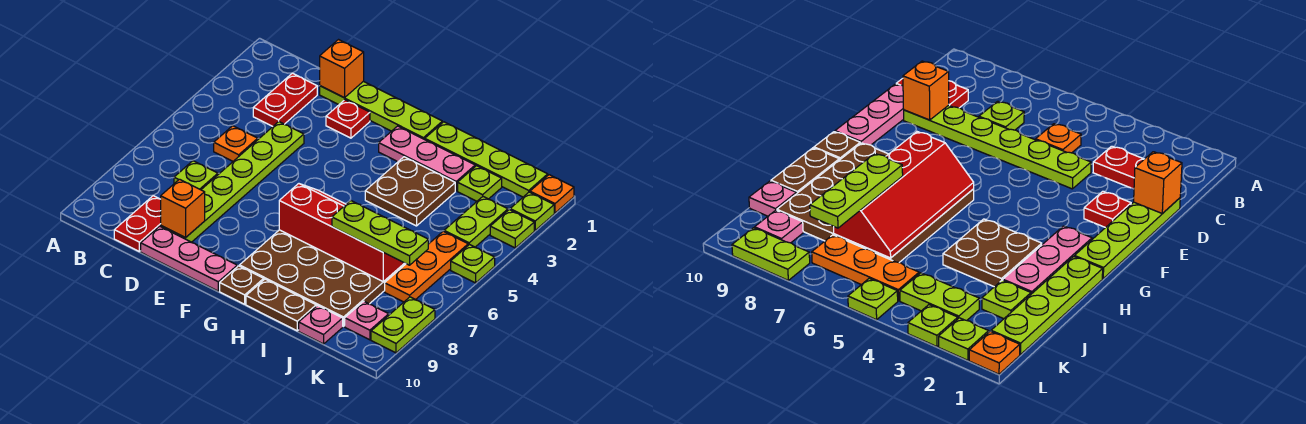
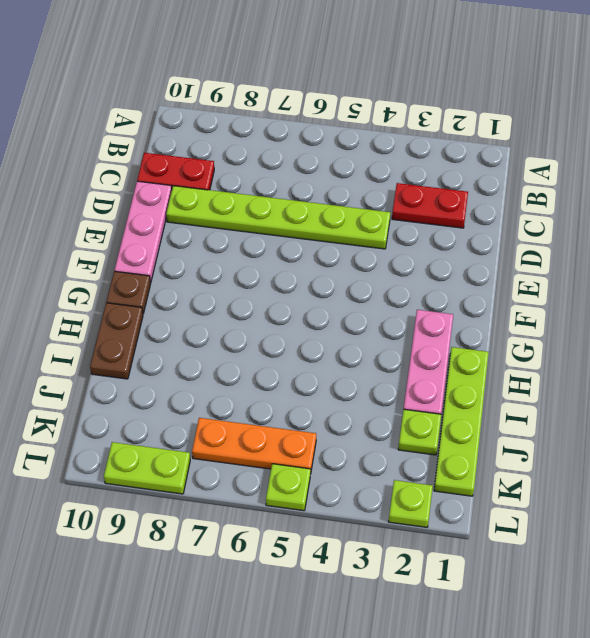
none -> orange plate C5 level 1
none -> lime plate C7 level 1
none -> lime plate D1:G1 level 1

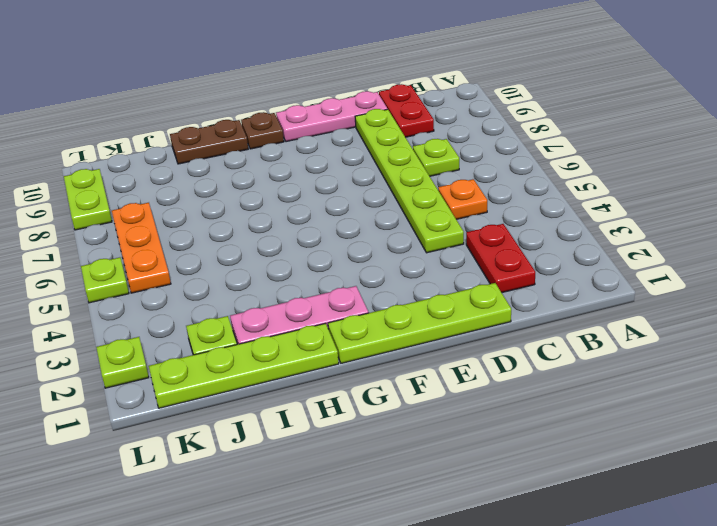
none -> red plate E2 level 1
none -> brown plate G6:J9 level 1
none -> brown plate H3:I4 level 1

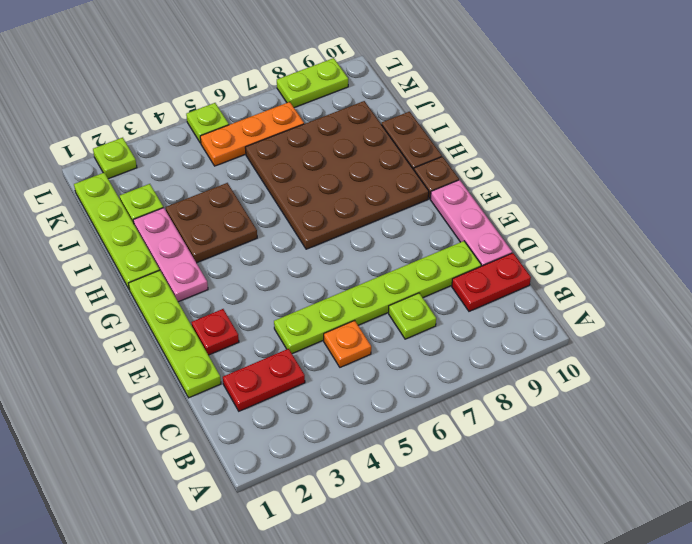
none -> pink plate J10 level 1
none -> lime plate K3:K4 level 1
none -> pink plate K9 level 1

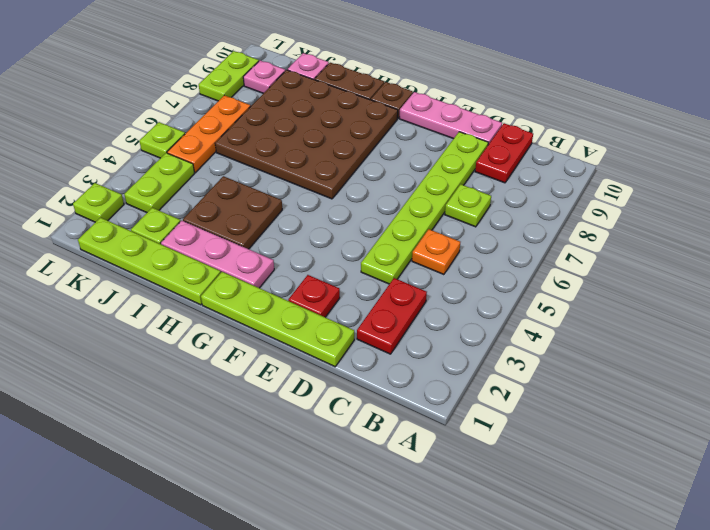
none -> orange plate L1 level 1
none -> lime plate L3 level 1
none -> orange brick D1 level 2

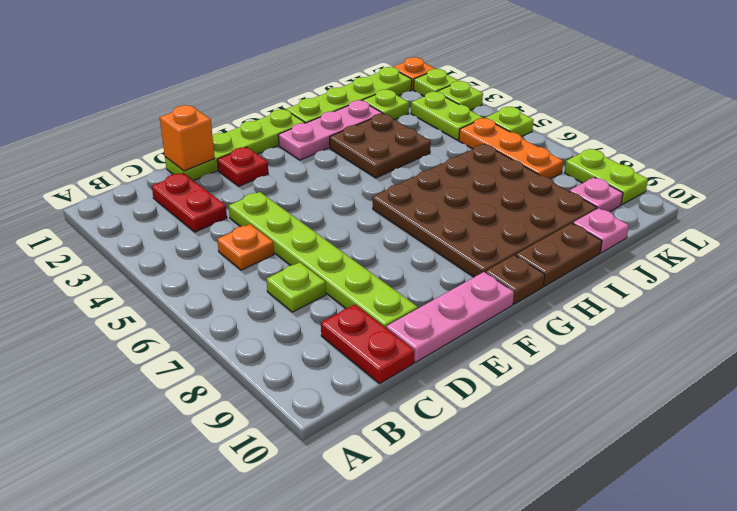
none -> orange brick D9 level 2
none -> red slope G6:J7 level 2 top 7
none -> lime plate I7:K7 level 3

